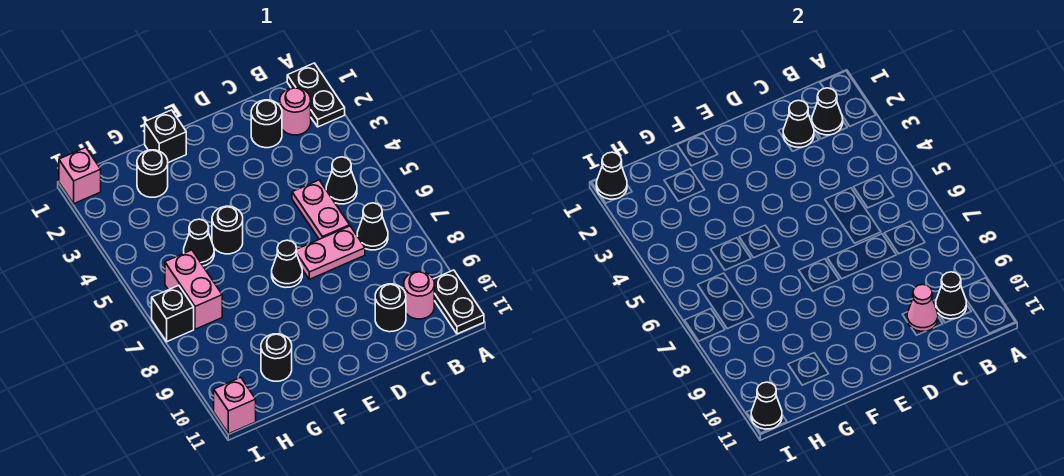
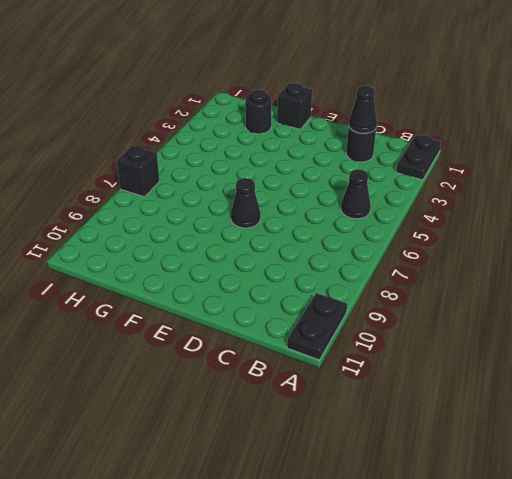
none -> pink round brick B2 level 1
none -> black cone B7 level 1
none -> pink round brick B10 level 1

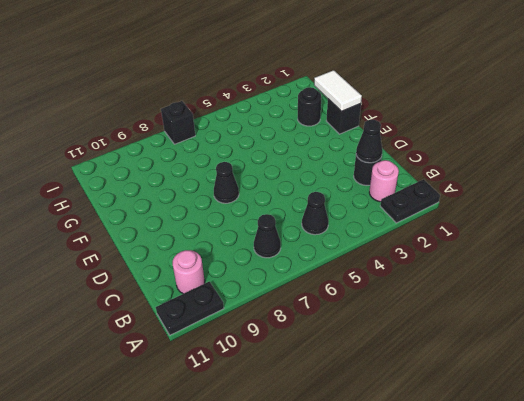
white tile F1:G1 level 2 -> none
none -> pink plate C5:C6 level 1
none -> pink plate C7:D7 level 1
none -> black round brick C10 level 1

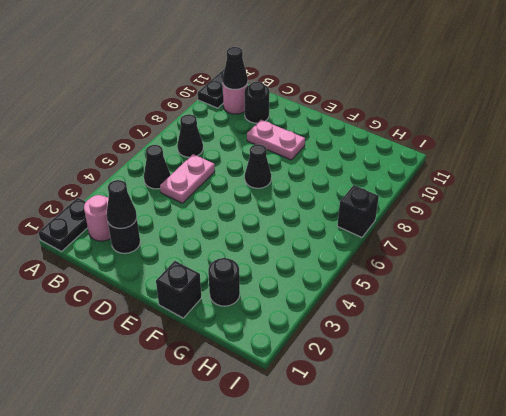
pink plate D9:E9 level 1 -> pink plate C7:D7 level 1
none -> black round brick F5 level 1
none -> black cone G5 level 1
none -> black round brick G10 level 1

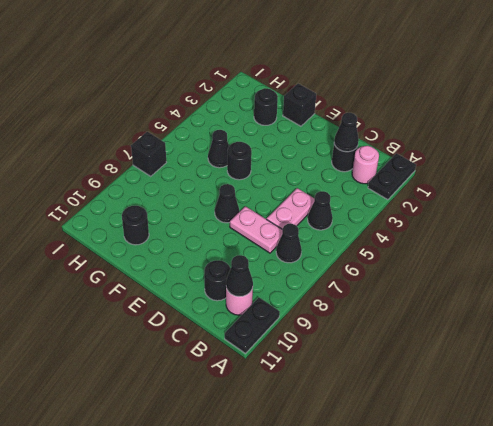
none -> pink brick H6:H7 level 1
none -> pink brick I1 level 1
none -> pink brick I11 level 1

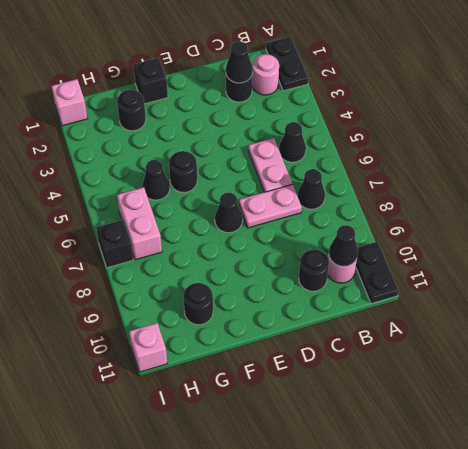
none -> black cone B2 level 2
none -> pink cone C10 level 2
none -> black cone I1 level 2

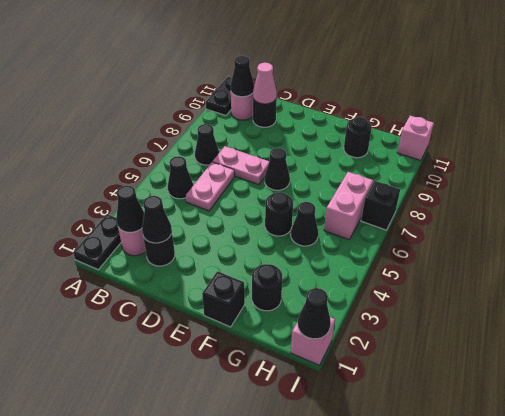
none -> black cone I11 level 2

